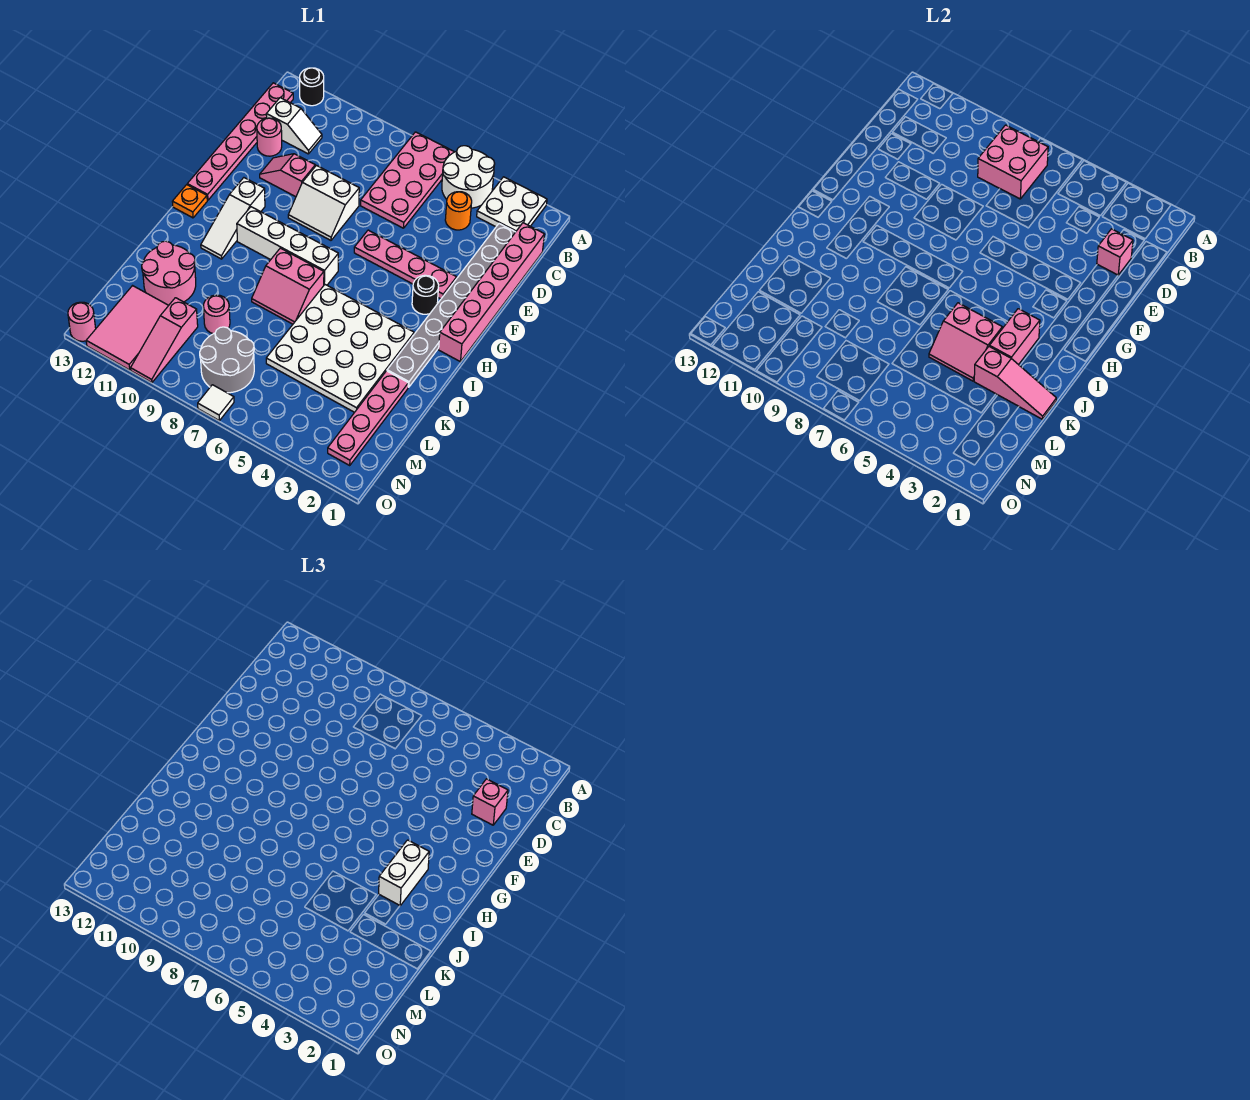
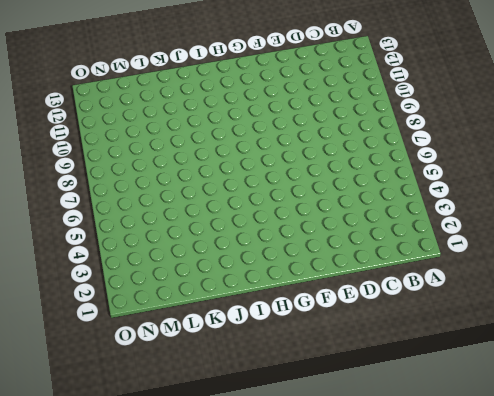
none -> white plate A2:B3 level 1
none -> white round brick A4:B5 level 1
none -> pink plate A6:D7 level 1
none -> black round brick A12 level 1

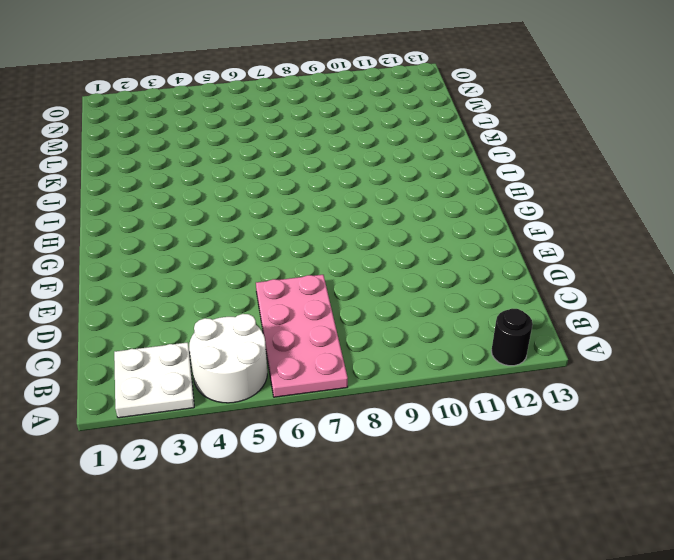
none -> pink plate B13:G13 level 1
none -> pink brick C1:H1 level 1
none -> grey plate C2:J2 level 1
none -> orange round brick C4 level 1

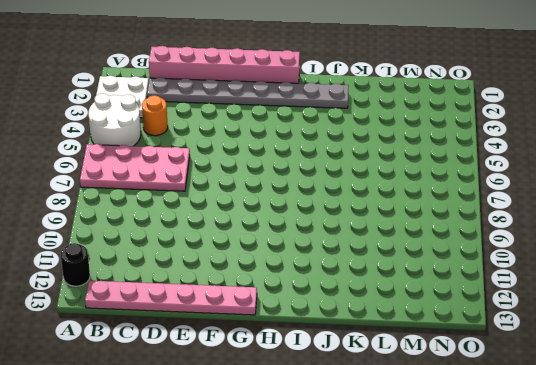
none -> white slope C11:C12 level 1 top 12
none -> pink round brick D12 level 1
none -> white slope E8:F9 level 1 top E
none -> pink slope E10:E11 level 1 top 10

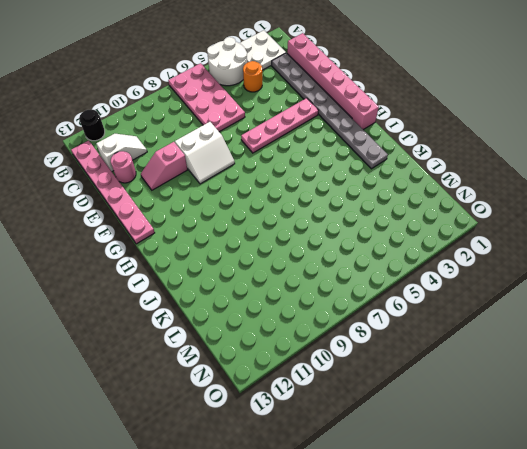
none -> black round brick G3 level 1
none -> white slope G11:I11 level 1 top G
none -> white brick H7:H10 level 1
none -> orange plate H13 level 1

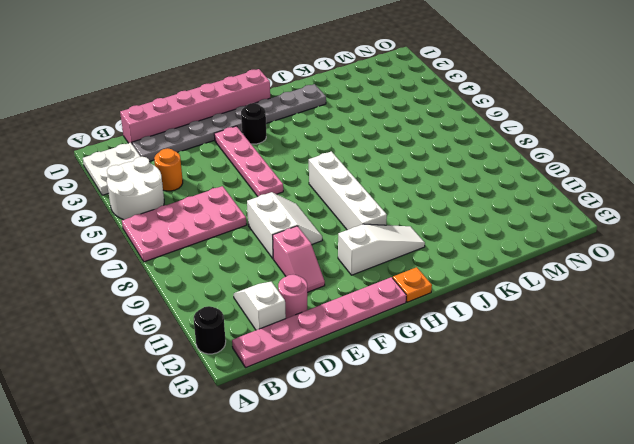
none -> white plate I3:L6 level 1
none -> pink slope I7:J8 level 1 top I
none -> pink plate K2:N2 level 1
none -> pink round brick K11:L12 level 1

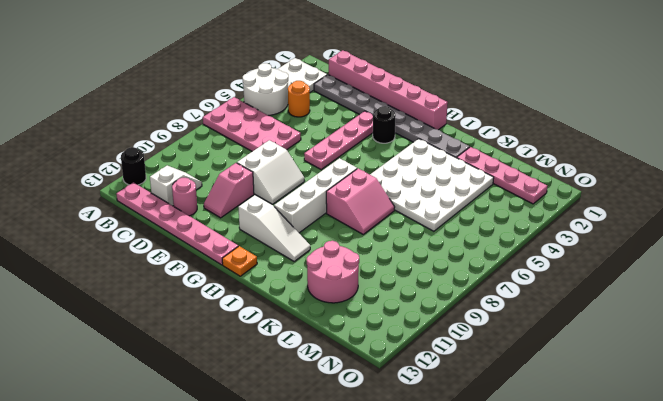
none -> pink round brick L9 level 1
none -> grey round brick M7:N8 level 1
none -> pink slope M10:O10 level 1 top M
none -> pink tile M11:O12 level 1

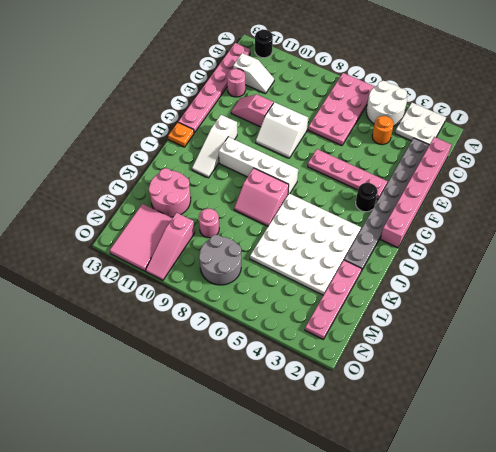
none -> white tile O7 level 1
none -> pink round brick O13 level 1
none -> pink brick B7:C8 level 2
none -> pink brick D2 level 2

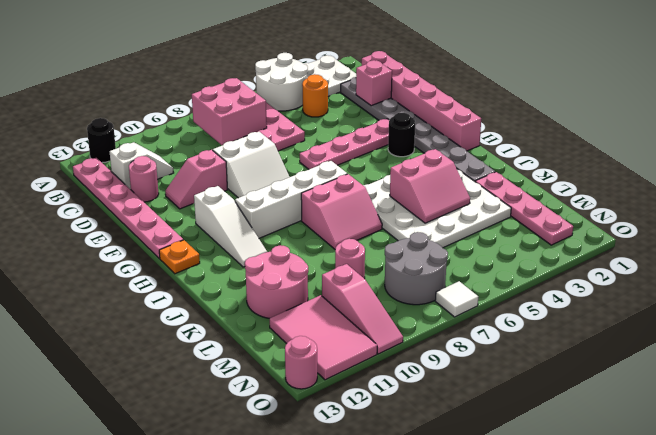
none -> pink brick I3:J3 level 2
none -> pink slope K1:K3 level 2 top 3
none -> pink brick D2 level 3
none -> white brick H3:I3 level 3

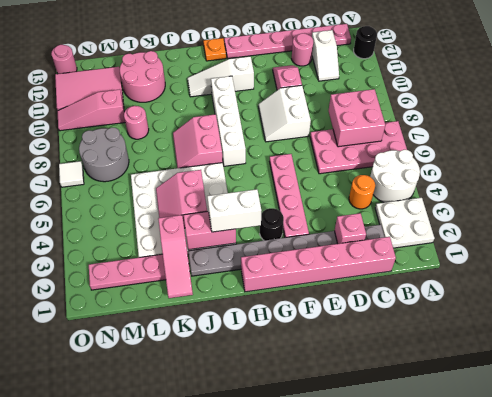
none -> pink brick D2 level 3

